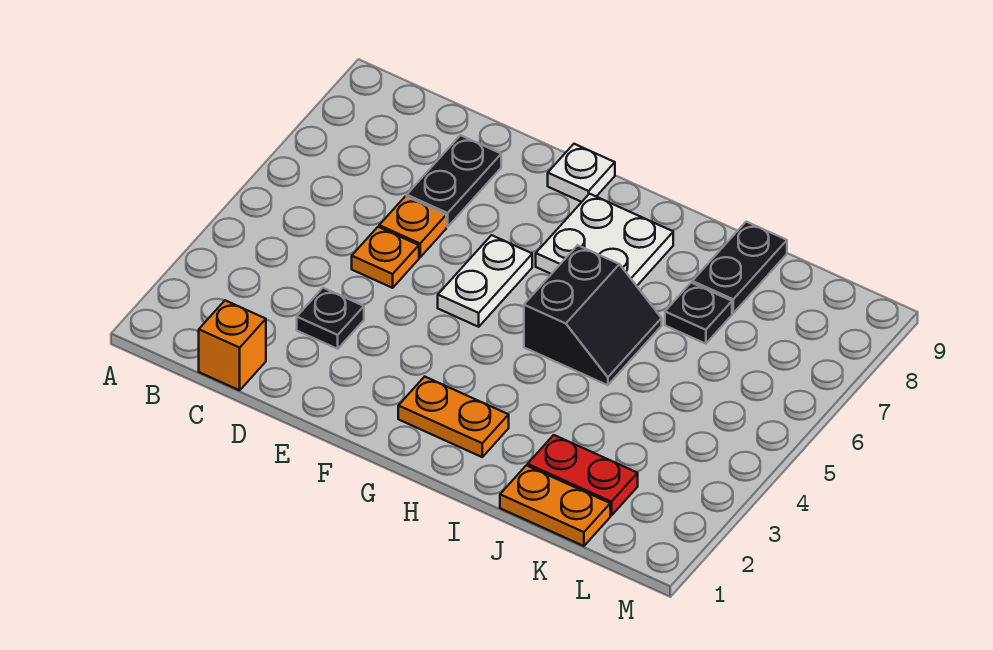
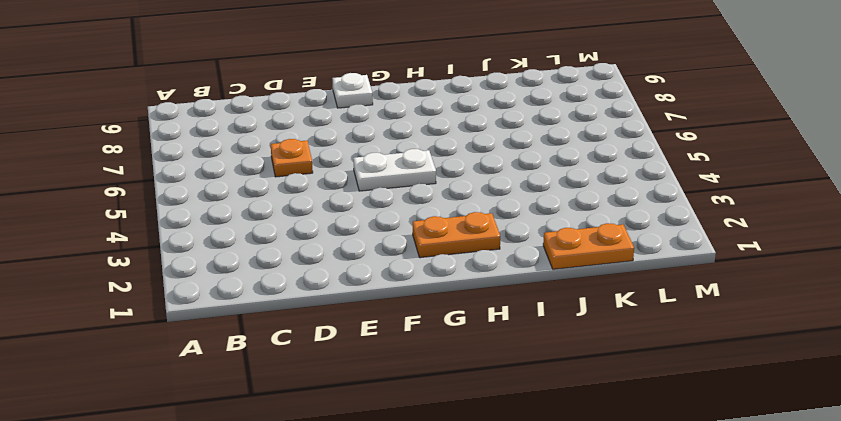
white plate F5:G5 level 1 -> white plate F5:F6 level 1
none -> orange brick C1 level 1
none -> black plate D3 level 1
none -> orange plate D5 level 1

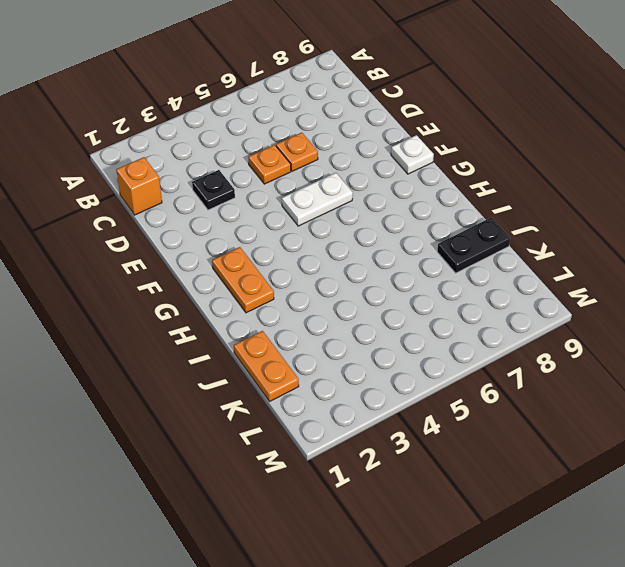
none -> black plate D7:D8 level 1
none -> white plate G7:H8 level 1
none -> black slope H5:I6 level 1 top H

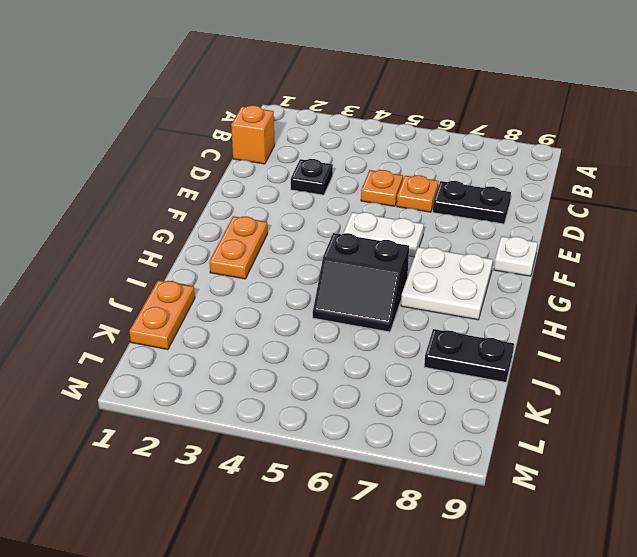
none -> red plate J2:K2 level 1
none -> black plate J7 level 1

